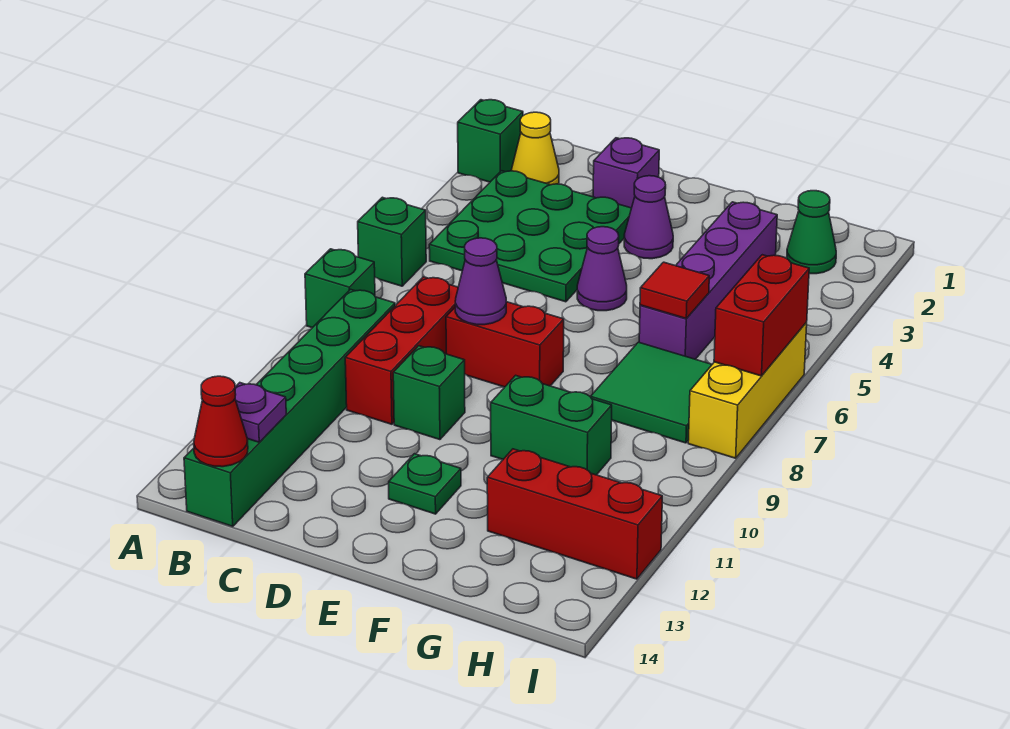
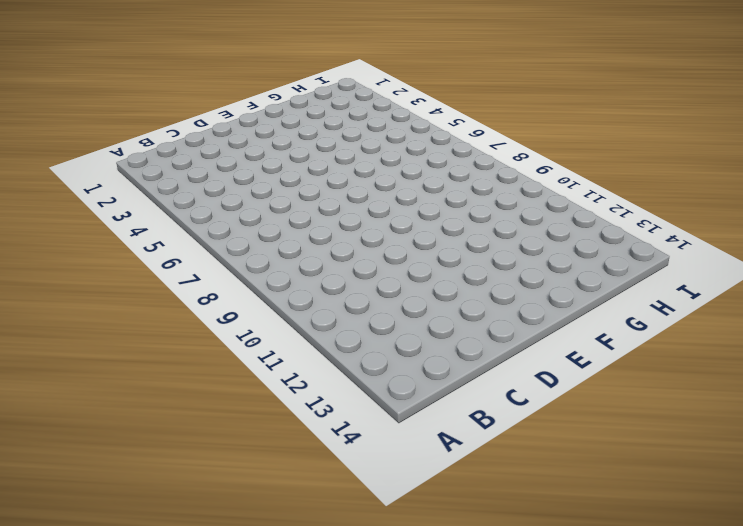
none -> green brick A2 level 1
none -> green brick A6 level 1
none -> green brick A8 level 1

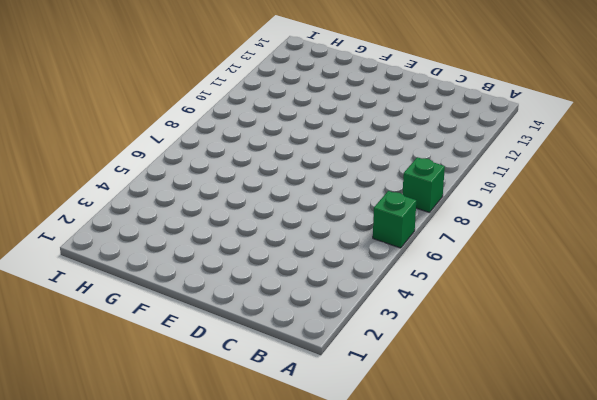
none -> green brick A2 level 1
none -> yellow cone B2 level 1
none -> green plate B3:D5 level 1

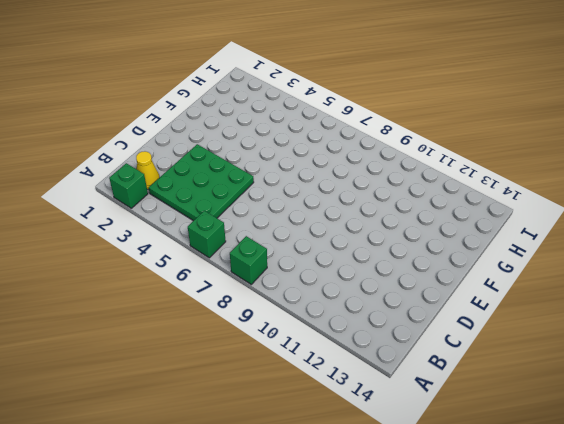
none -> green brick B9:B14 level 1
none -> red brick C8:C10 level 1
none -> purple brick D2 level 1

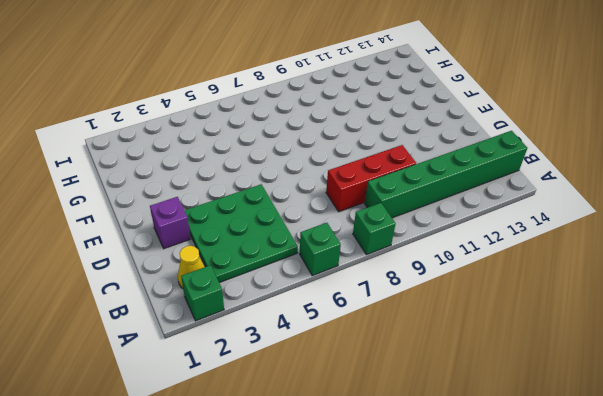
none -> red brick D8:E8 level 1
none -> green brick D10 level 1
none -> purple cone E3 level 1

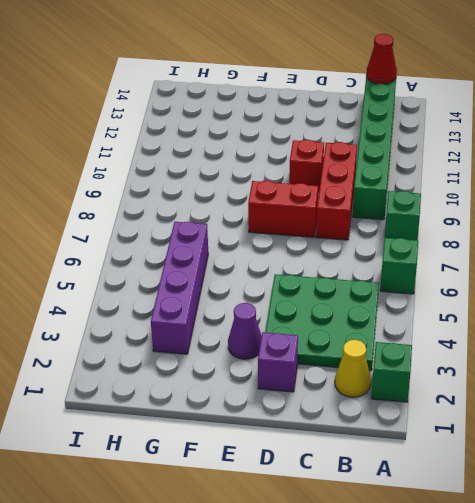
red brick D10 level 1 -> green brick D10 level 1
none -> purple cone E5 level 1
none -> green plate E12 level 1
none -> green brick F10:G10 level 1

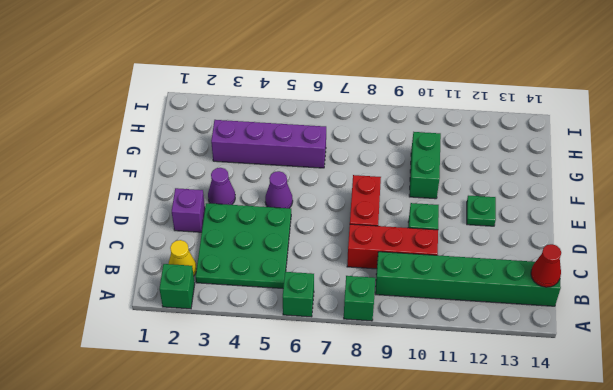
none -> green tile G7:H8 level 1
none -> red brick G12:I12 level 1
none -> green cone H2 level 1

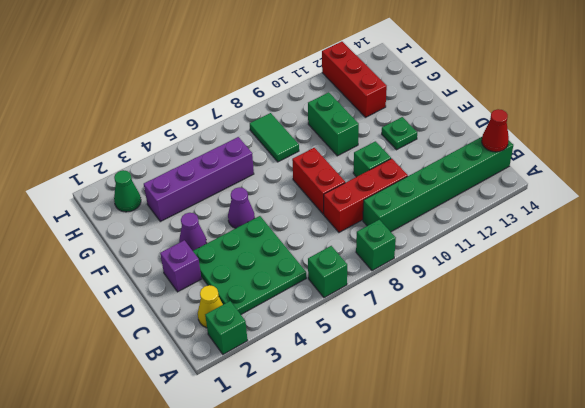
green tile G8:H8 level 1 -> green tile G7:H8 level 1
none -> yellow brick I6:I8 level 1
none -> purple plate B13 level 2
none -> purple cone D8 level 2

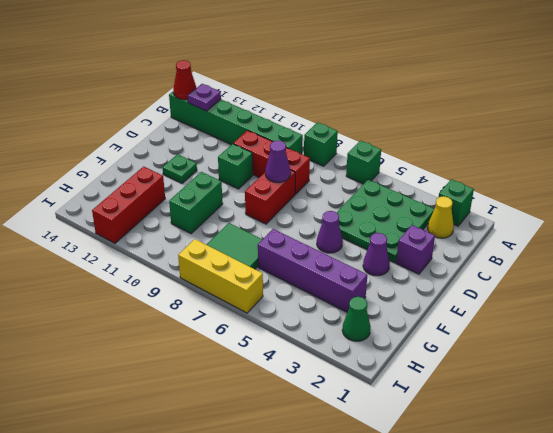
none -> red tile G6 level 2
none -> red brick I6:I7 level 2

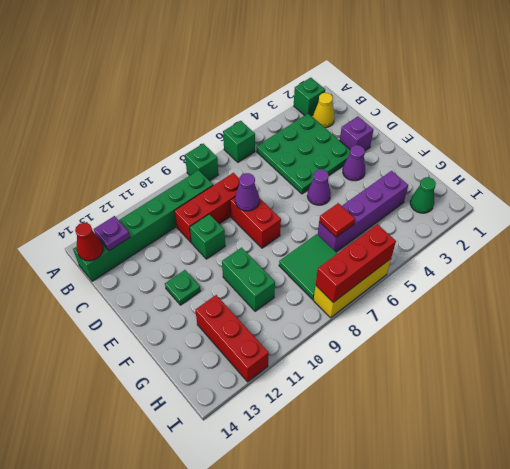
red brick I6:I8 level 2 -> red brick I6:I7 level 2

